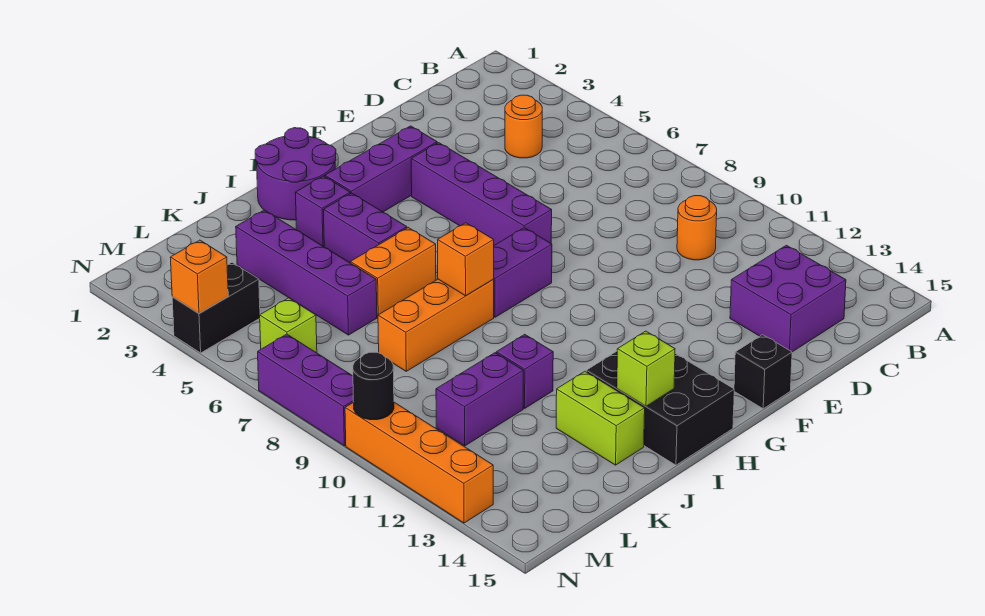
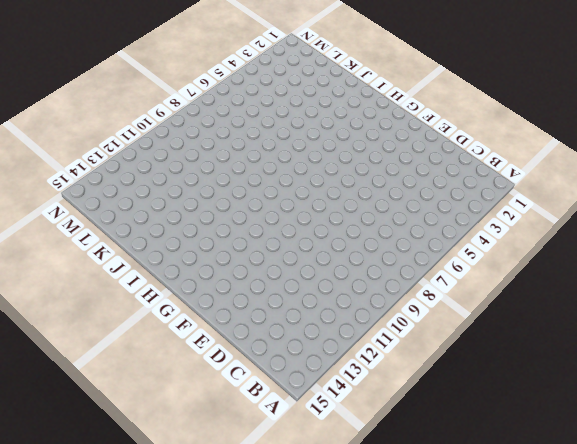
none -> orange round brick C4 level 1
none -> orange round brick C10 level 1
none -> purple brick C13:D14 level 1

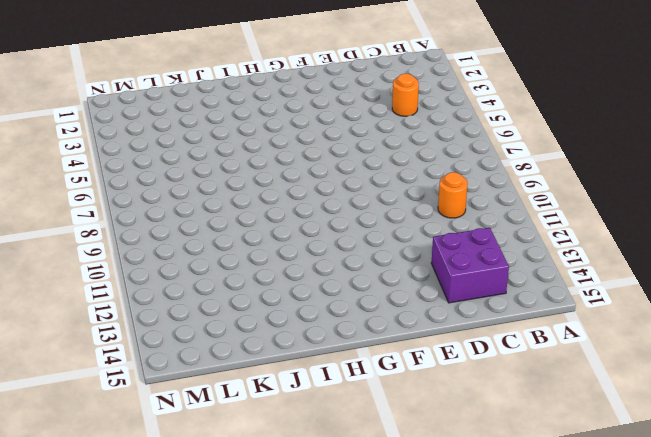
none -> purple brick F3:H3 level 1
none -> purple brick F4:F7 level 1
none -> black brick F15 level 1

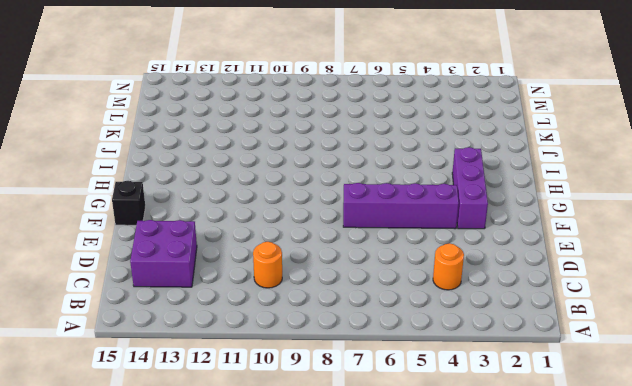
none -> purple brick G8:H8 level 1
none -> purple round brick H1:I2 level 1
none -> black brick H13:I15 level 1

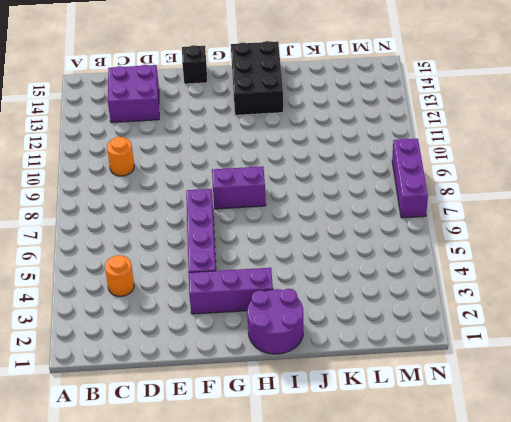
none -> purple brick I3 level 1
none -> purple brick I4:I5 level 1
none -> orange brick I6:J6 level 1

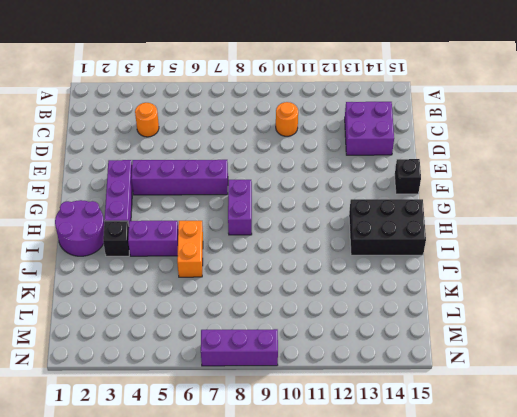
black brick I3 level 1 -> purple brick I3 level 1
none -> orange brick I8:K8 level 1
none -> purple brick J11 level 1
none -> lime brick J13:J14 level 1

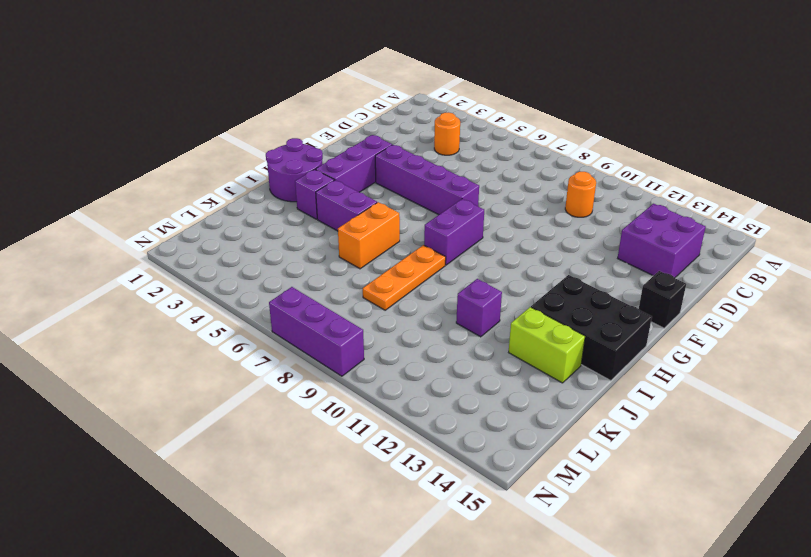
orange plate I8:K8 level 1 -> orange brick I8:K8 level 1
none -> purple brick K3:K6 level 1
none -> purple brick K11:L11 level 1
none -> black brick M4:N4 level 1

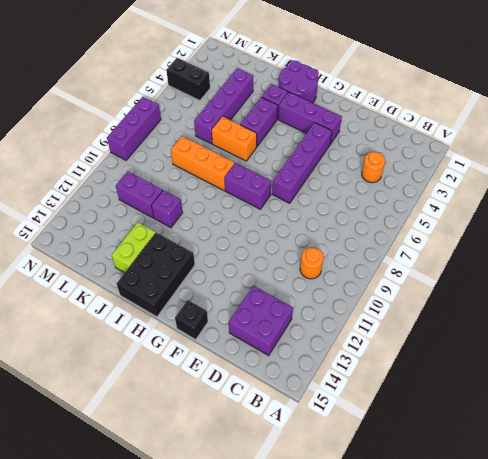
none -> lime brick M6 level 1
none -> orange brick N10:N13 level 1
none -> orange brick I8 level 2

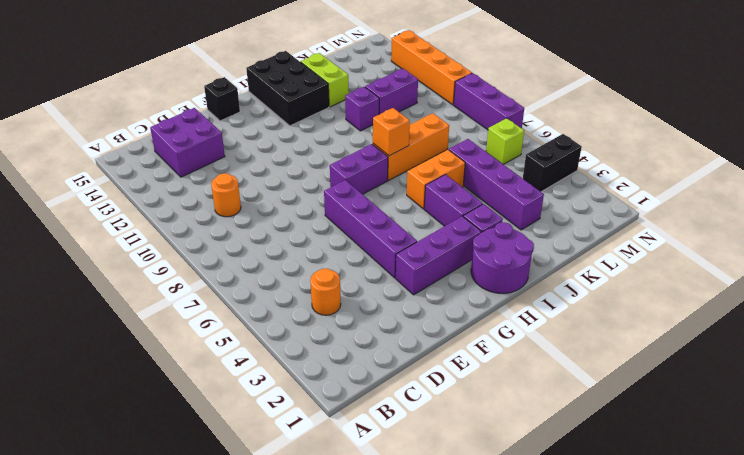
none -> lime brick I14 level 2
none -> orange brick N4 level 2
none -> black round brick N10 level 2

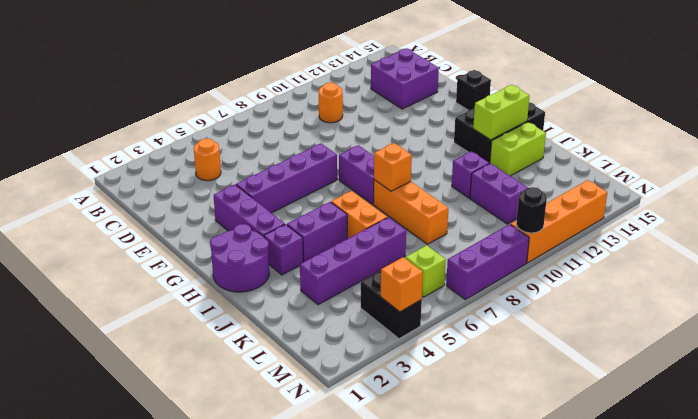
lime brick I13:I14 level 2 -> lime brick I14 level 2

